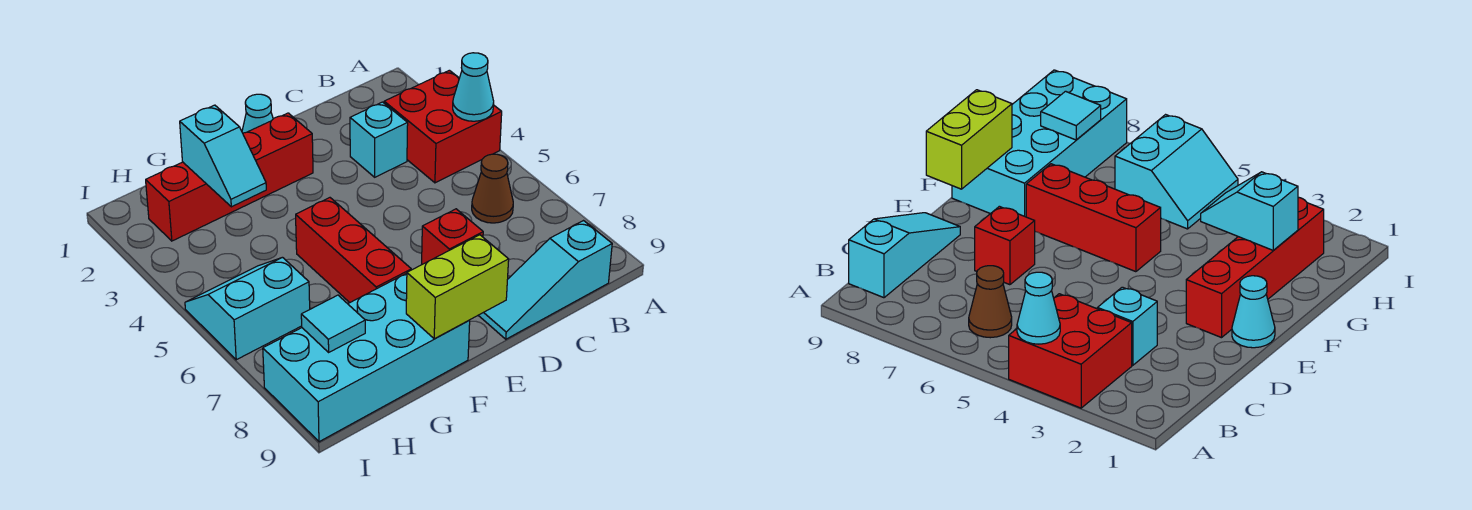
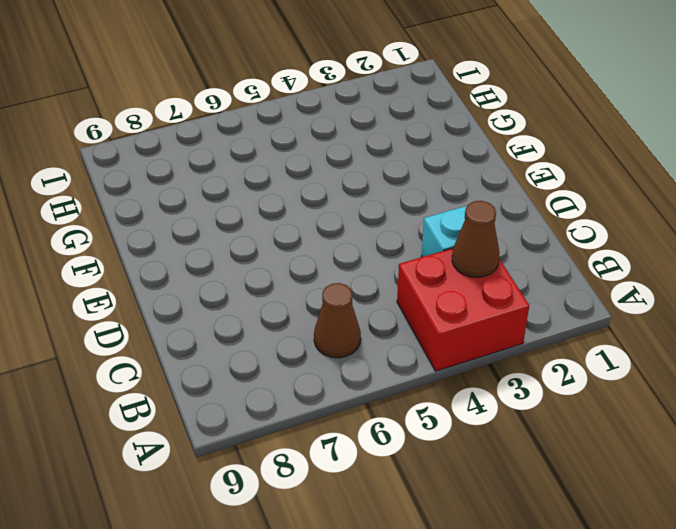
brown cone B3 level 2 -> none
none -> cyan slope B9:D9 level 1 top B
none -> red brick D7 level 1
none -> cyan cone E1 level 1

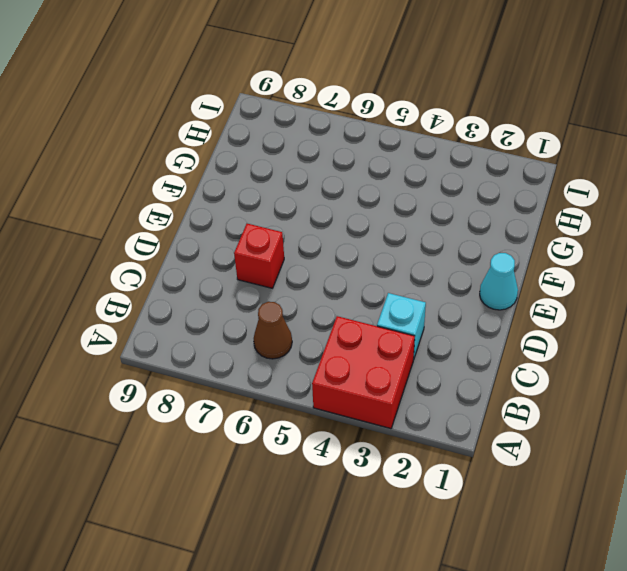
none -> cyan slope B9:D9 level 1 top B
none -> red brick E2:H2 level 1
none -> red brick F5:F7 level 1

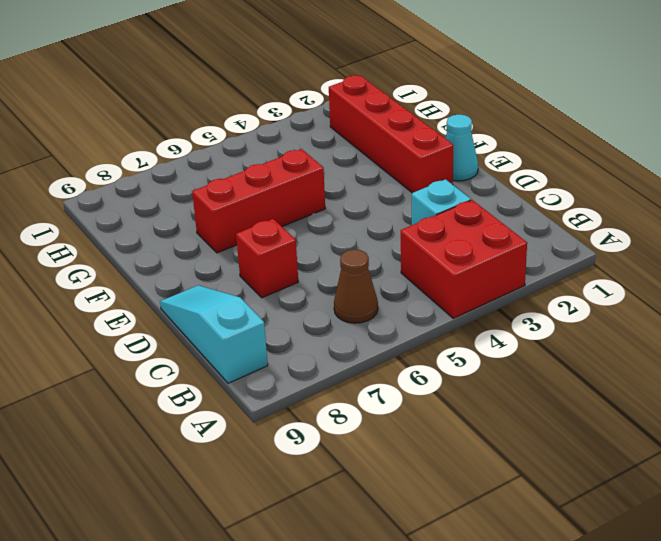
none -> cyan brick F8:I9 level 1
none -> cyan slope H5:I6 level 1 top 6
none -> cyan cone A4 level 2

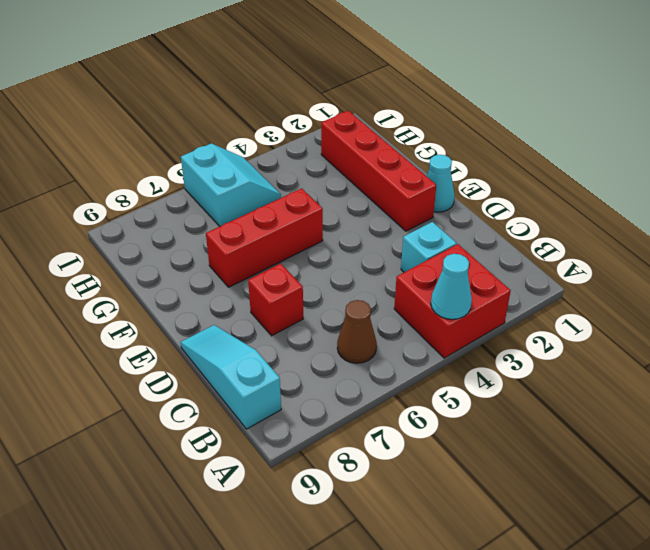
none -> cyan brick F8:I9 level 1
none -> lime brick E9:F9 level 2
none -> cyan slope G2:G3 level 2 top 2

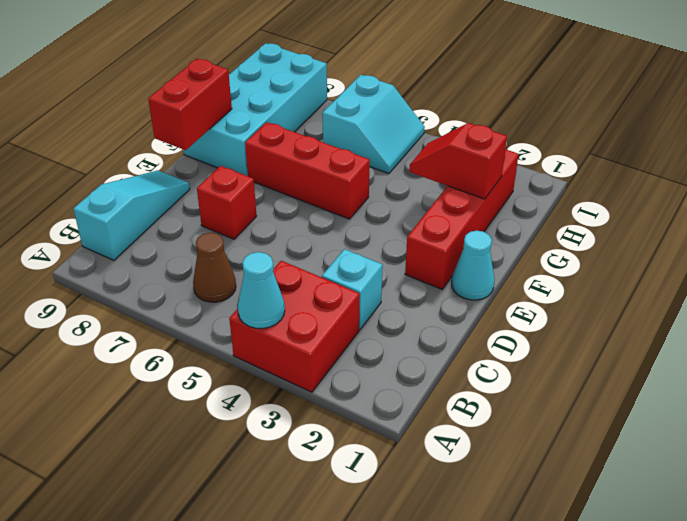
red brick E9:F9 level 2 -> lime brick E9:F9 level 2
red slope G2:G3 level 2 top 2 -> cyan slope G2:G3 level 2 top 2
none -> cyan tile H8 level 2

